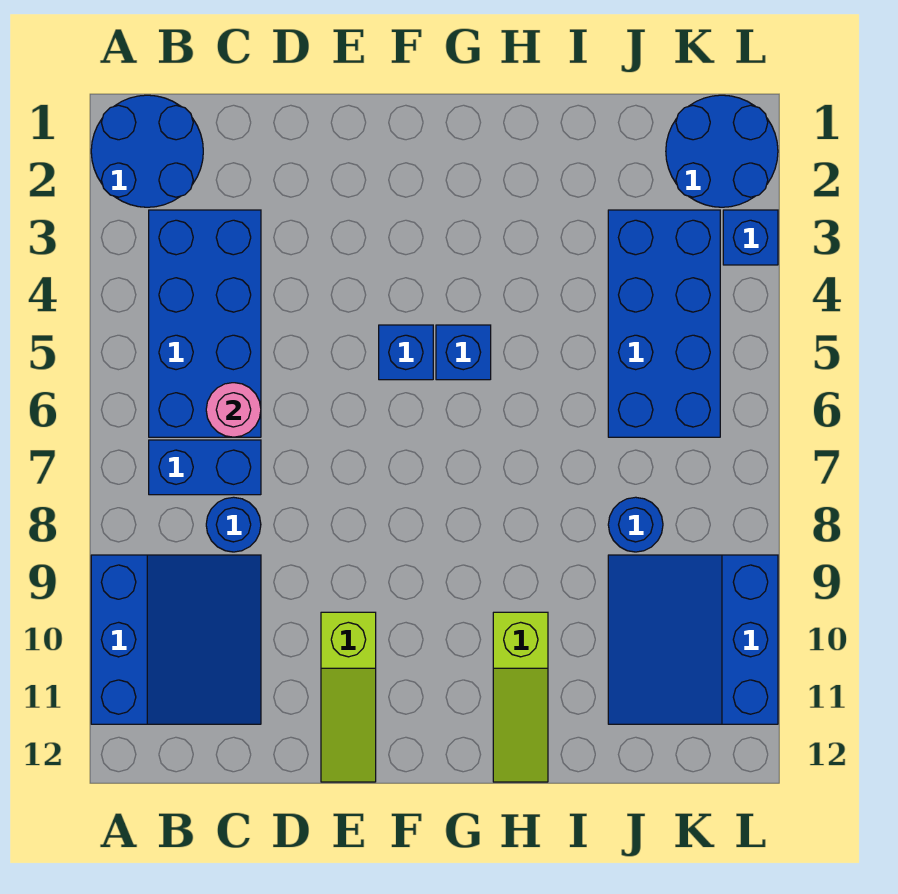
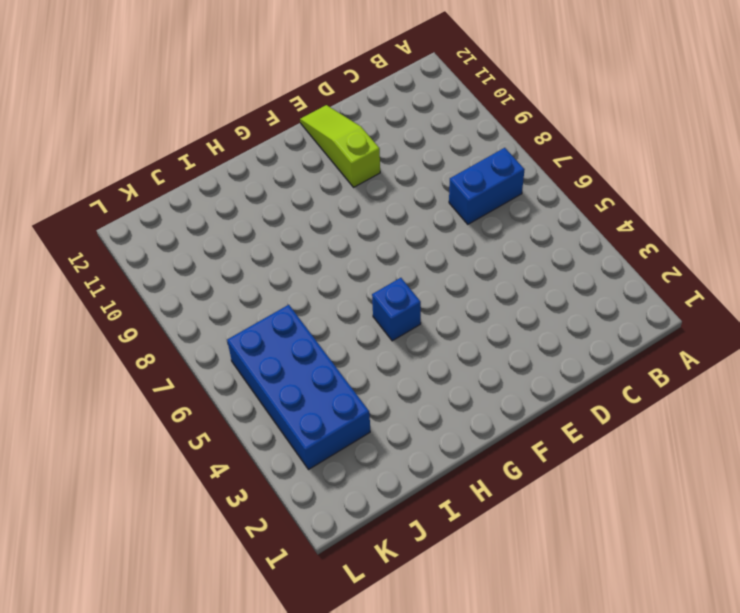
none -> blue round brick A1:B2 level 1
none -> blue slope A9:C11 level 1 top A
none -> blue brick B3:C6 level 1

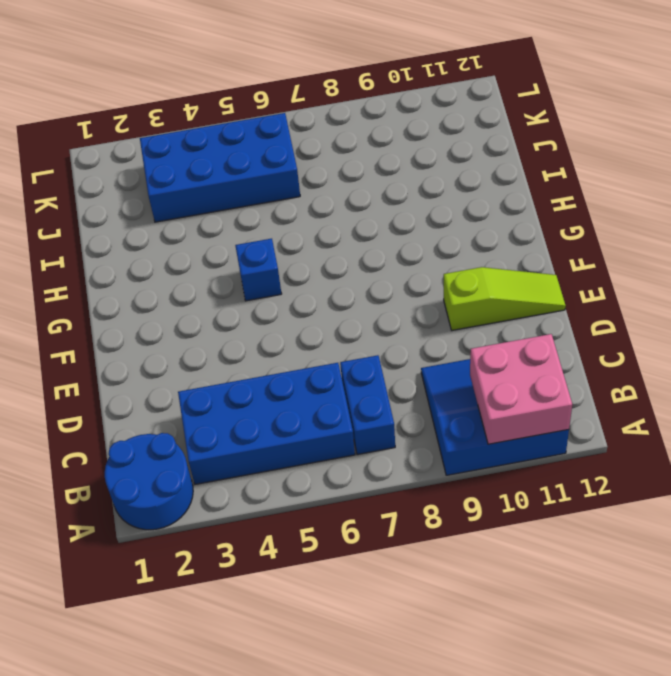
pink brick A10:B11 level 2 -> none
none -> blue round brick C8 level 1
none -> blue brick F5 level 1
none -> lime slope H10:H12 level 1 top 10

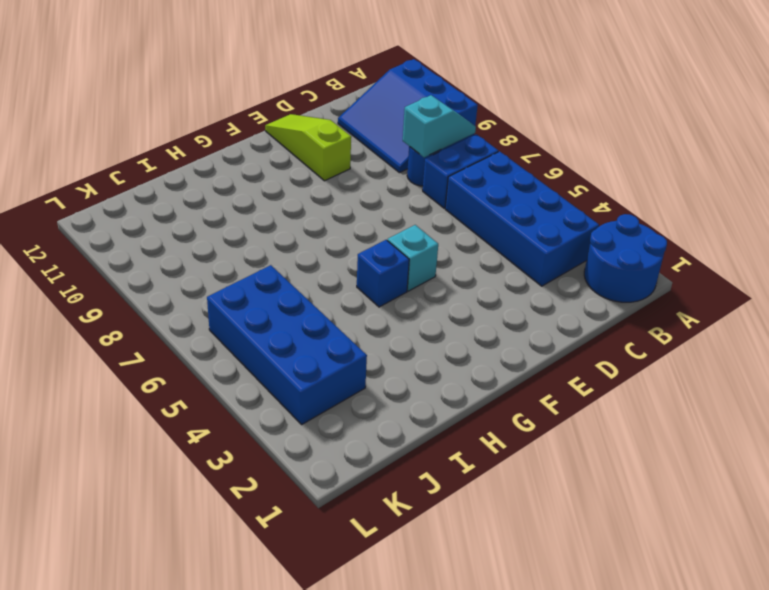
cyan slope B8:C8 level 2 top C -> none
cyan brick F5 level 1 -> blue brick F5 level 1
none -> lime slope H10:H12 level 1 top 10
none -> blue round brick J8 level 1
none -> blue slope J9:L11 level 1 top L

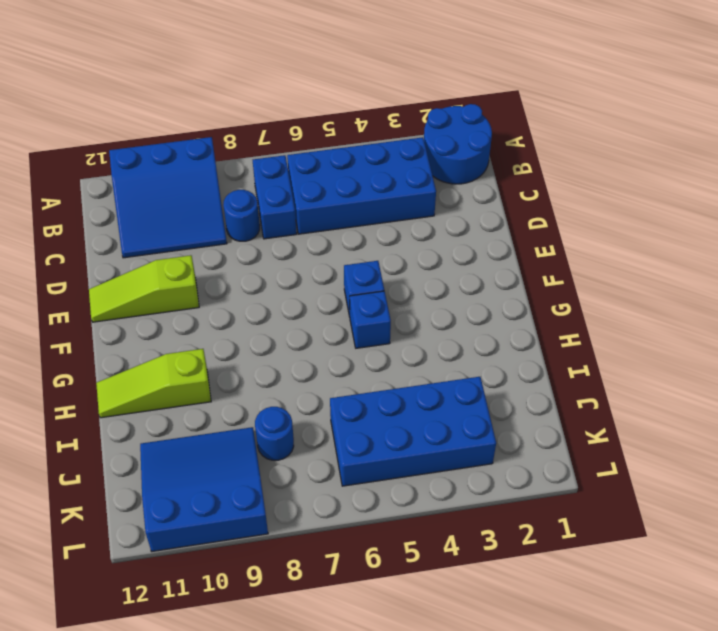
none -> blue round brick K1:L2 level 1
none -> blue brick L3 level 1
none -> pink round brick C6 level 2

